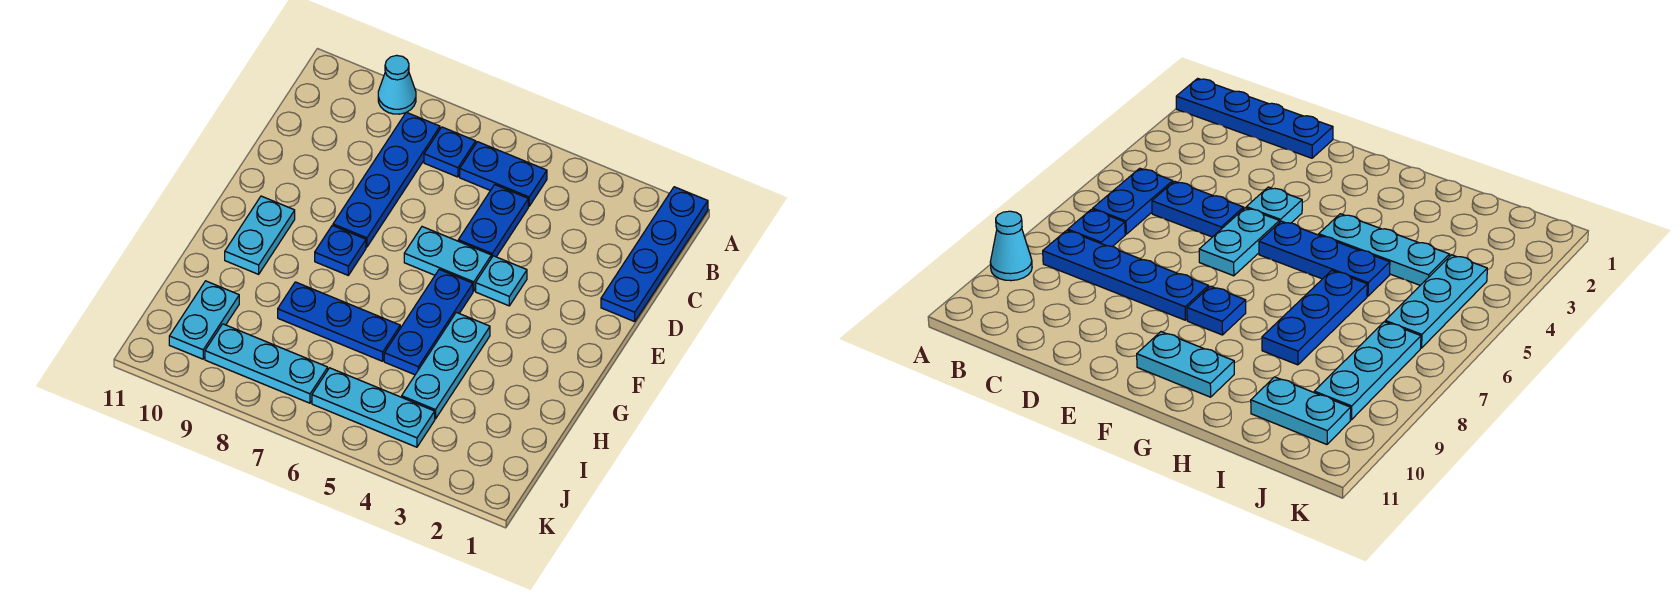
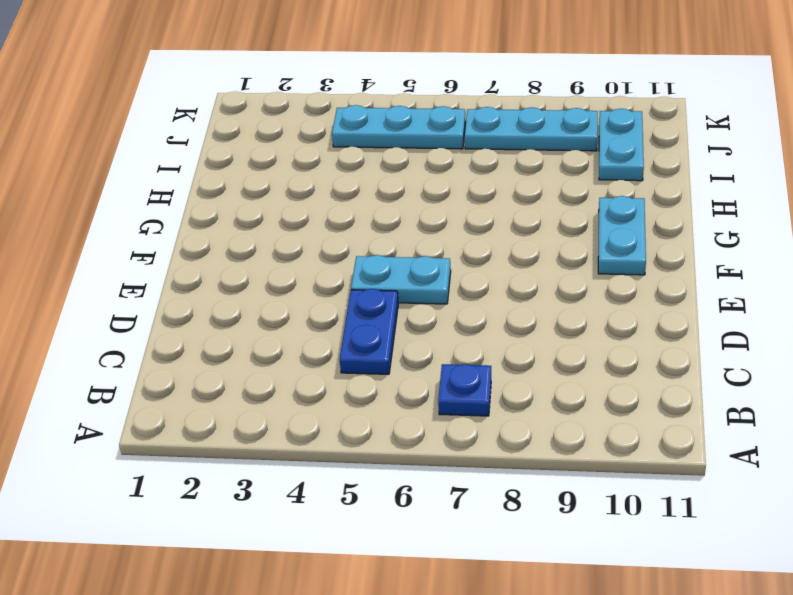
none -> blue plate A1:D1 level 1
none -> cyan cone A9 level 1
none -> blue plate B5:B6 level 1

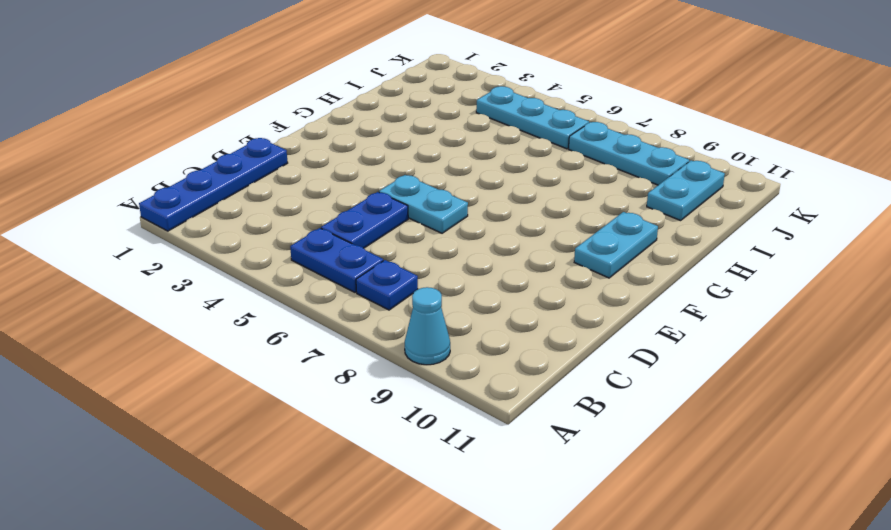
none -> blue plate B8:E8 level 1
none -> cyan plate E4 level 1
none -> blue plate F5:H5 level 1

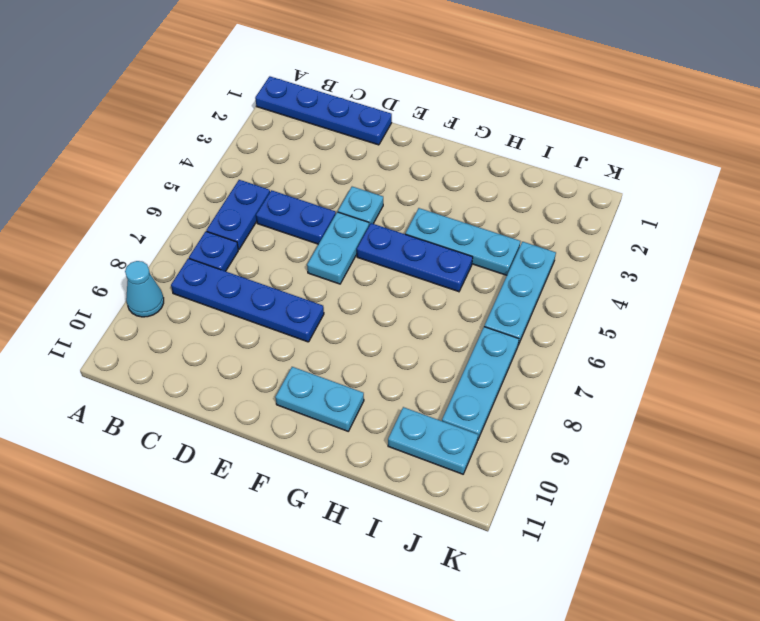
none -> blue plate F8 level 1
none -> blue plate H6:H8 level 1

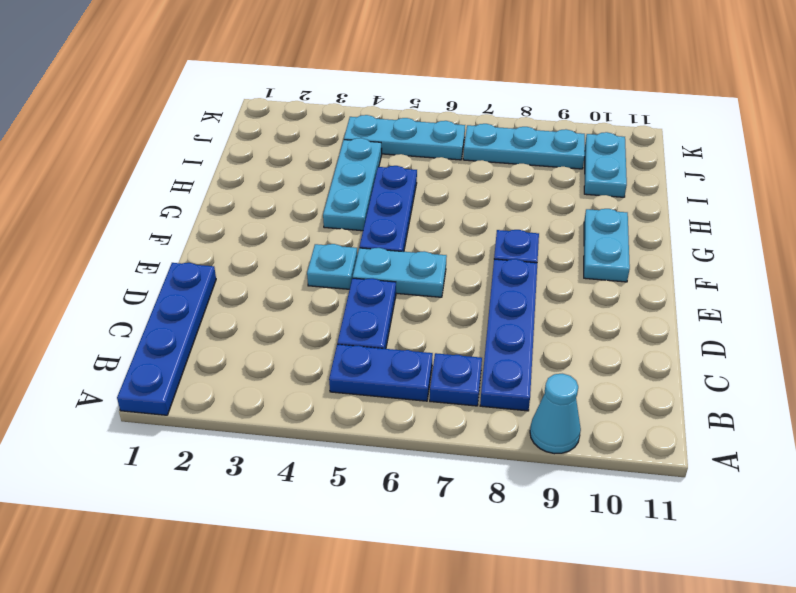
none -> blue plate H6:H8 level 1

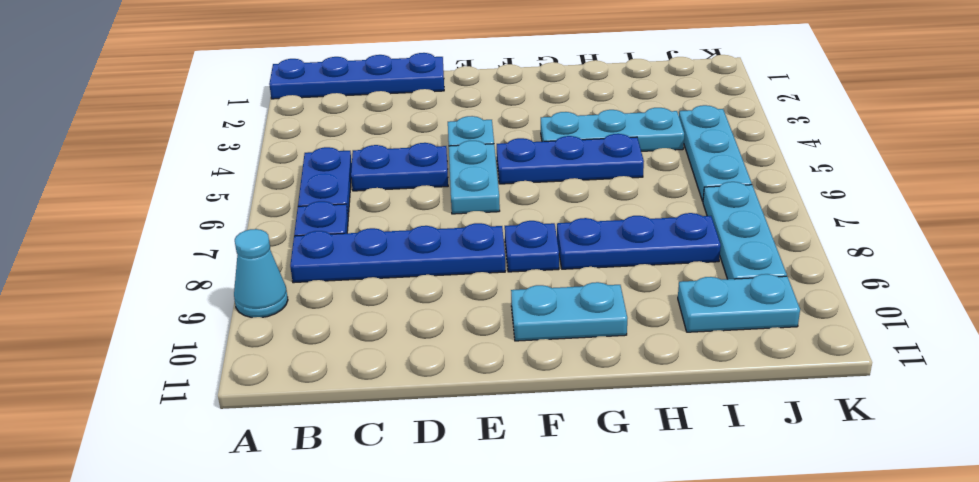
blue plate G8:I8 level 1 -> blue plate H6:H8 level 1

